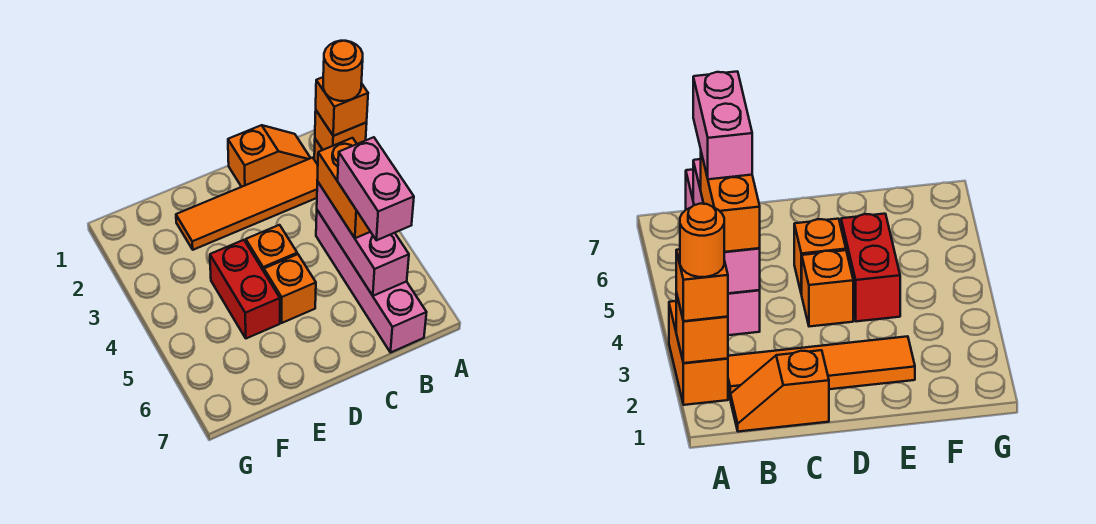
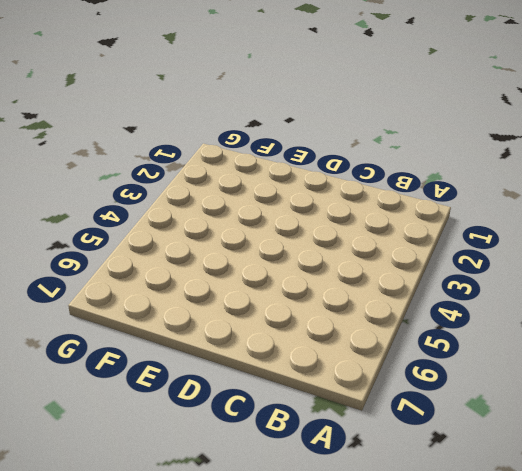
none -> orange brick A2:A3 level 1
none -> orange slope B1:C1 level 1 top C
none -> orange tile B2:E2 level 1

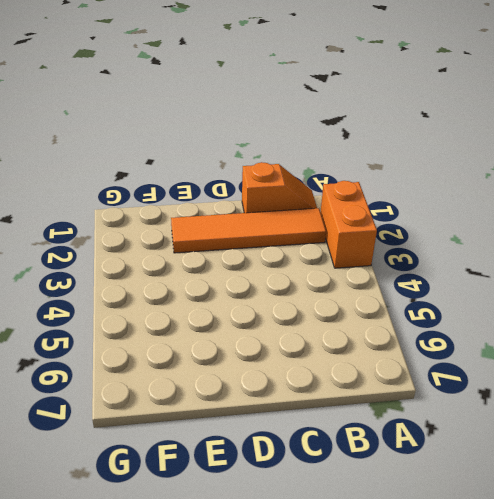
none -> pink brick B4:B7 level 1
none -> orange brick D4 level 1
none -> orange brick D5 level 1

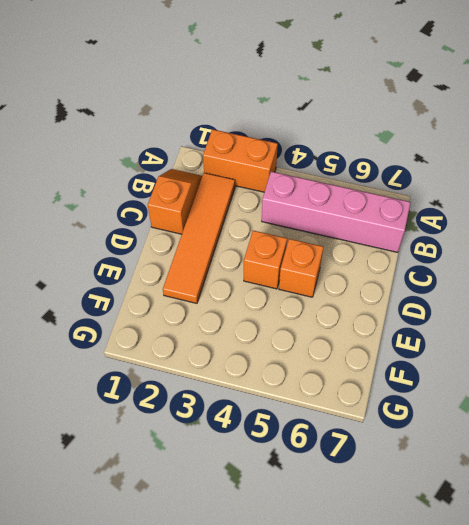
none -> red brick E4:E5 level 1
none -> orange brick A2 level 2
none -> pink brick B4:B6 level 2

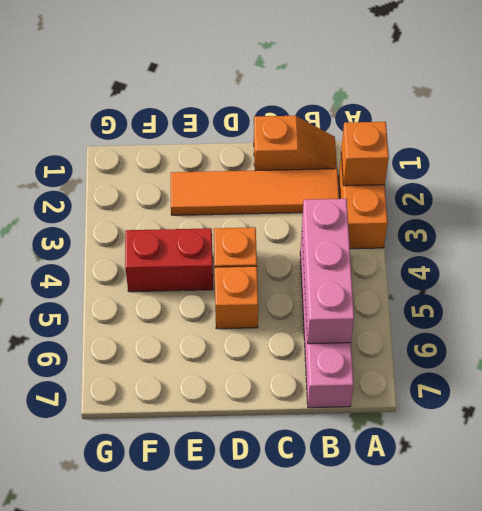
red brick E4:F4 level 1 -> red brick E4:E5 level 1
none -> orange brick A2 level 3
none -> orange brick B4:B5 level 3
none -> orange round brick A2 level 4

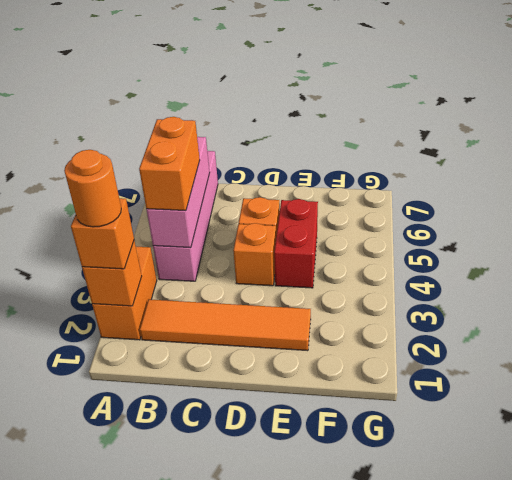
none -> orange slope B1:C1 level 1 top C
none -> pink brick B5:B6 level 4

